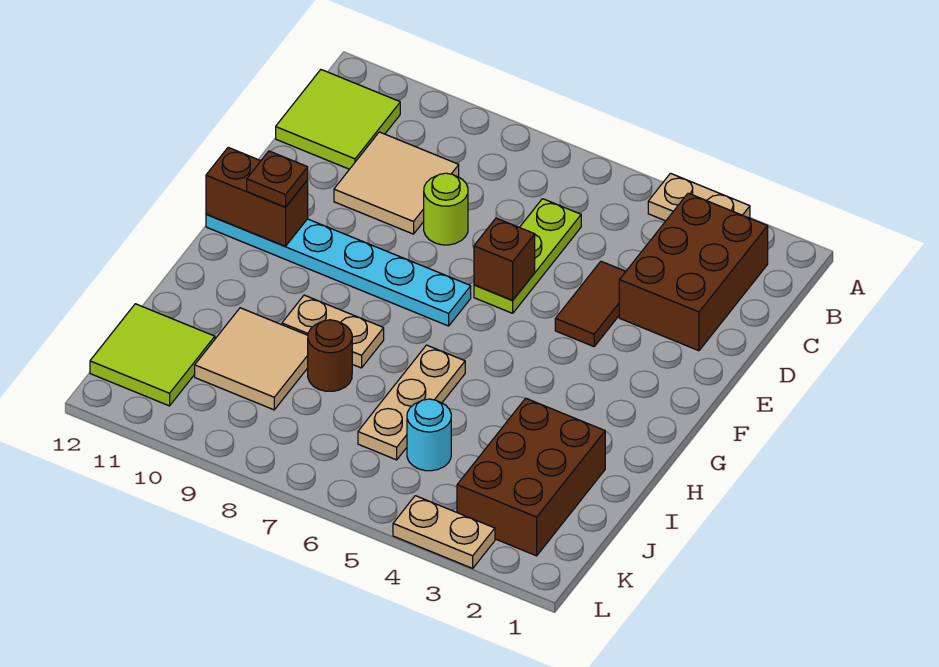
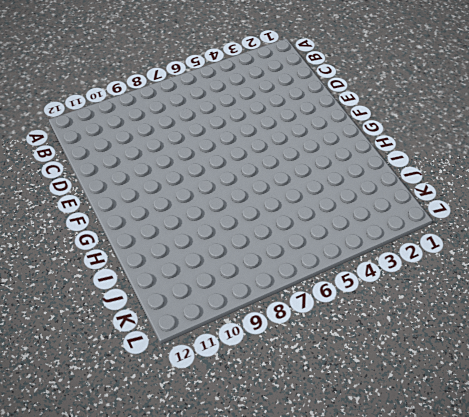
none -> tan plate A3:A4 level 1
none -> brown brick B2:D3 level 1
none -> lime tile B11:C12 level 1

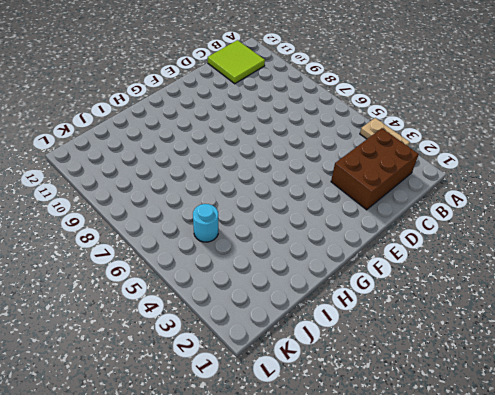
none -> lime plate C6:E6 level 1
none -> tan tile C9:D10 level 1
none -> brown tile D4:E4 level 1

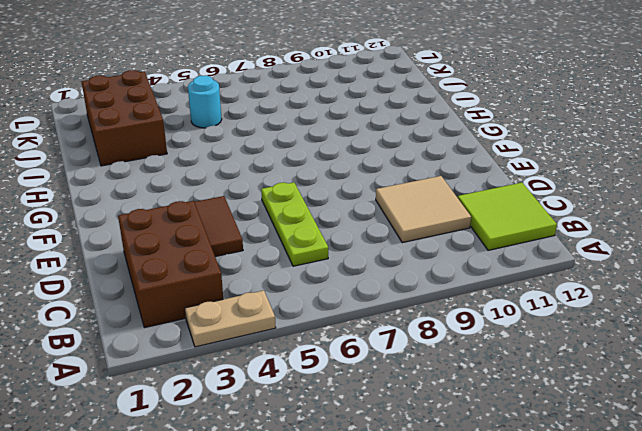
none -> lime round brick D8 level 1
none -> cyan plate F7:F12 level 1
none -> tan plate H6:J6 level 1

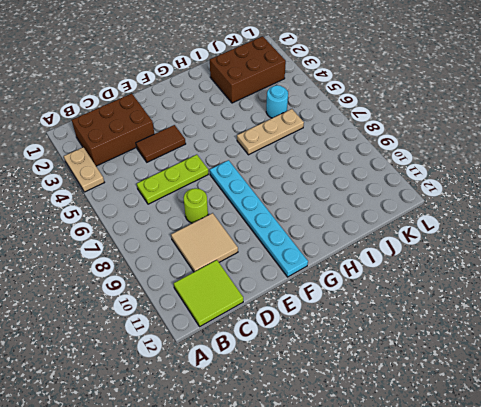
none -> tan plate H8:H9 level 1
none -> brown round brick I8 level 1
none -> tan tile I9:J10 level 1

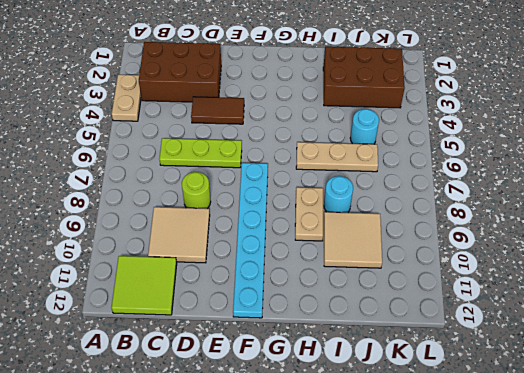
cyan round brick I8 level 1 -> brown round brick I8 level 1
none -> lime tile J11:K12 level 1
none -> tan plate L3:L4 level 1
none -> brown brick E6 level 2

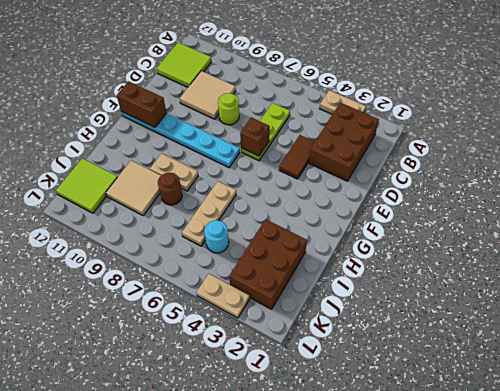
none -> brown plate F11 level 3

